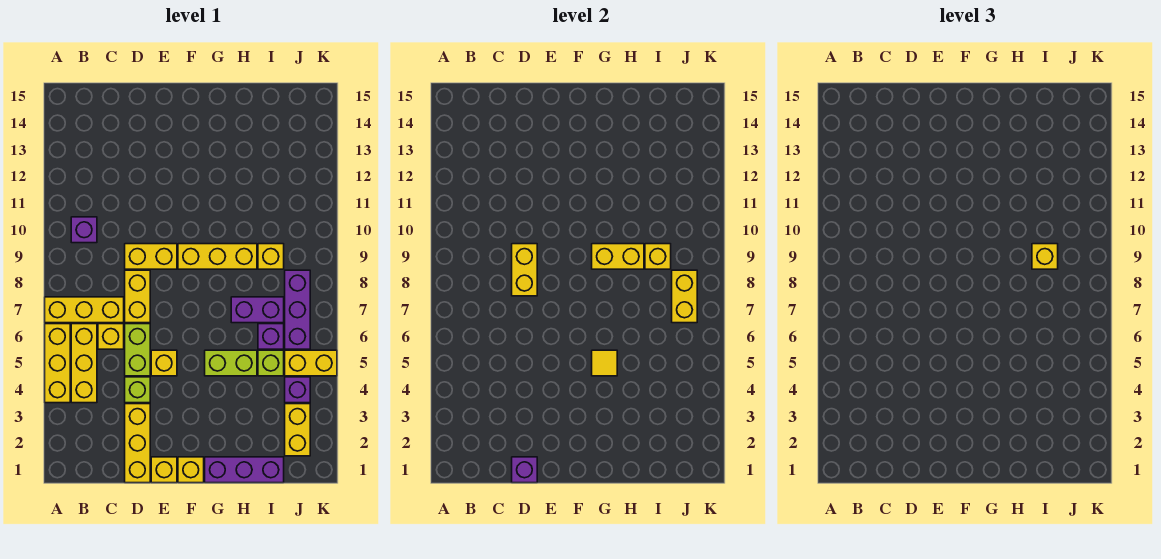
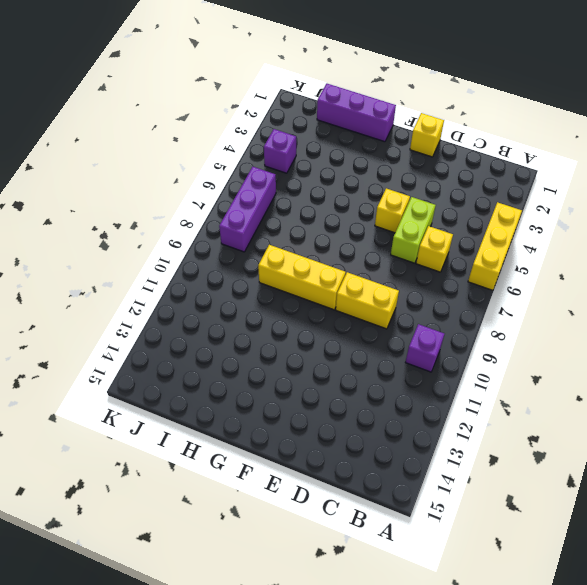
none -> yellow brick A7:C7 level 1
none -> yellow brick B4:B6 level 1
none -> yellow brick D1:D3 level 1
none -> lime brick D4 level 1

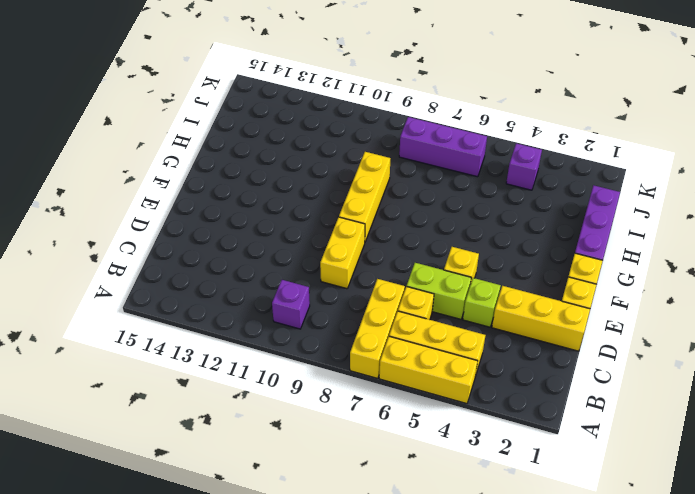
none -> yellow brick D7:D8 level 1
none -> lime brick G5:H5 level 1
none -> purple brick H7:I7 level 1
none -> lime brick I5 level 1

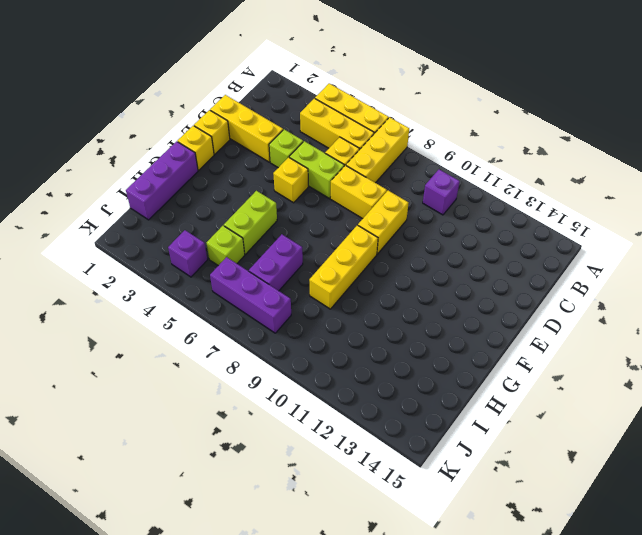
none -> purple brick I6 level 1
none -> yellow brick I9 level 1
none -> yellow brick J2:J3 level 1
none -> yellow brick J5:K5 level 1

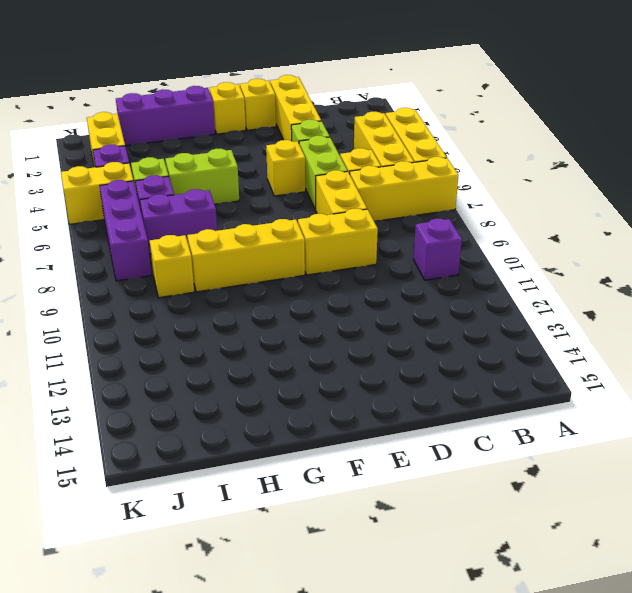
none -> purple brick D1 level 2
none -> yellow brick D8:D9 level 2
none -> yellow tile G5 level 2
none -> yellow brick G9:H9 level 2

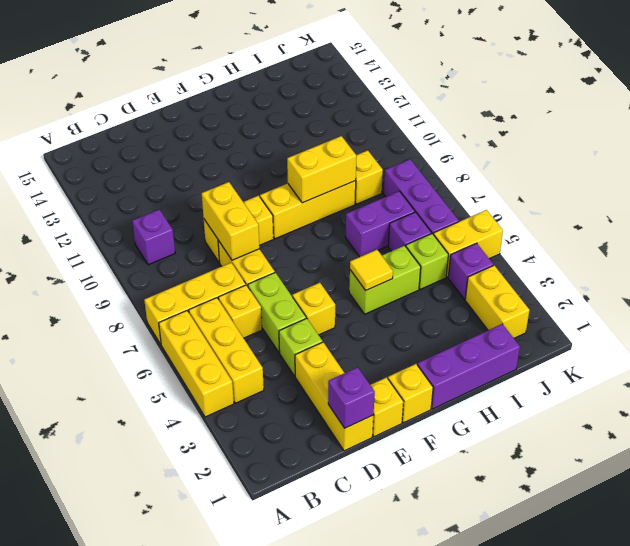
none -> yellow brick I9 level 2
none -> yellow brick J7:J8 level 2
none -> yellow brick I9 level 3

